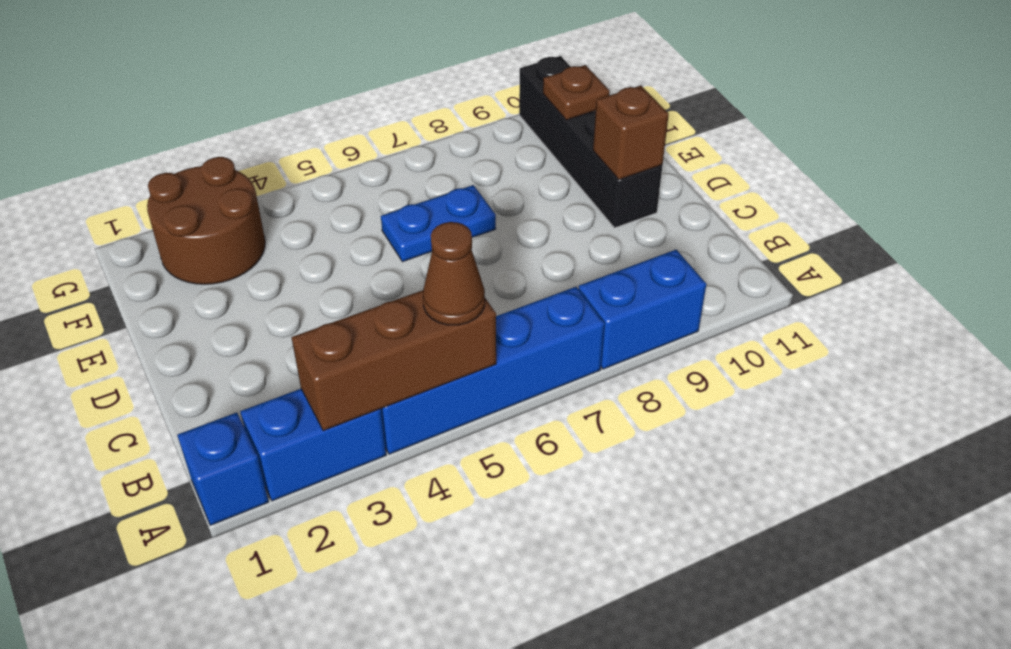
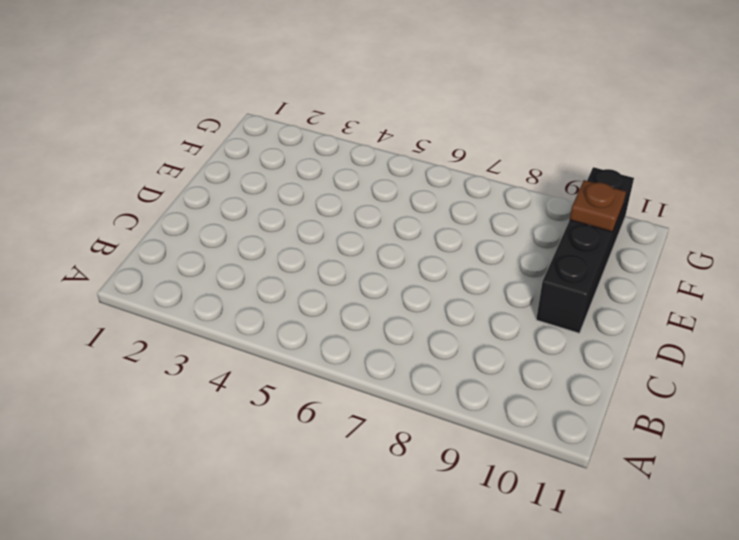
none -> blue brick A1 level 1
none -> blue brick A2:A3 level 1

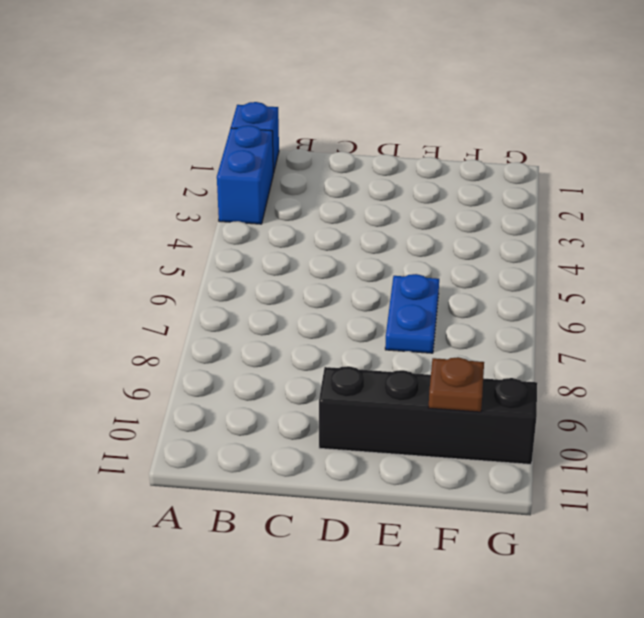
none -> blue brick A4:A7 level 1
none -> blue brick A8:A9 level 1

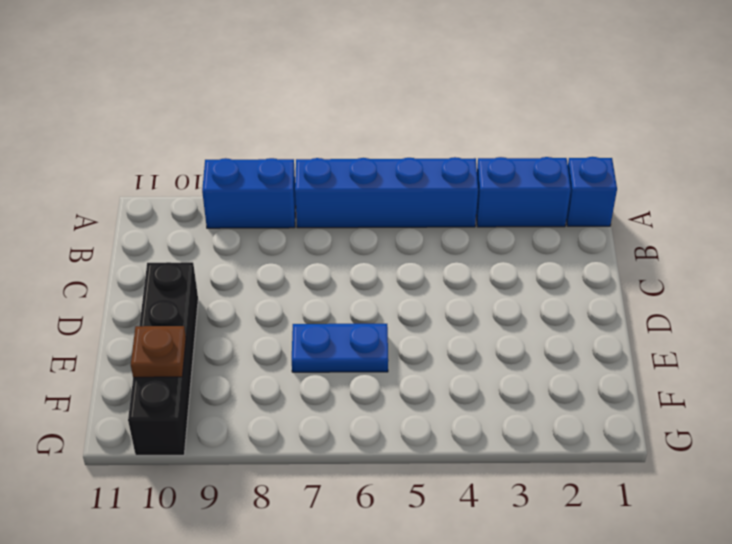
none -> brown round brick F2:G3 level 1
none -> brown brick A3:A5 level 2

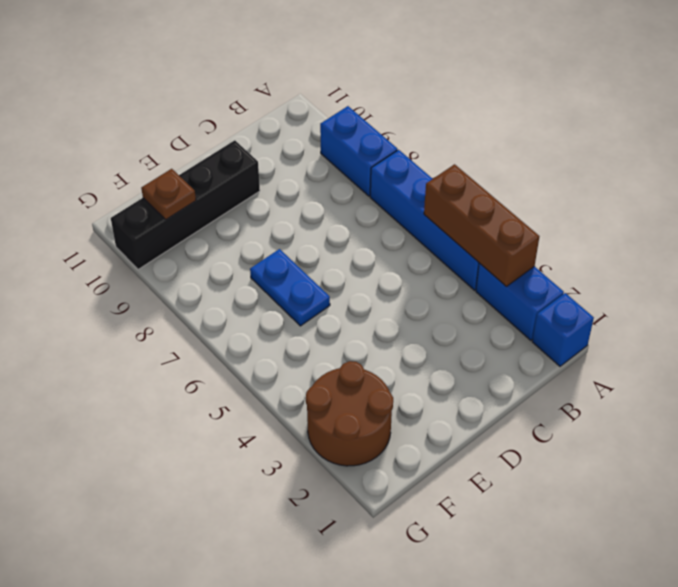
none -> brown brick D10 level 2
none -> brown cone A5 level 3

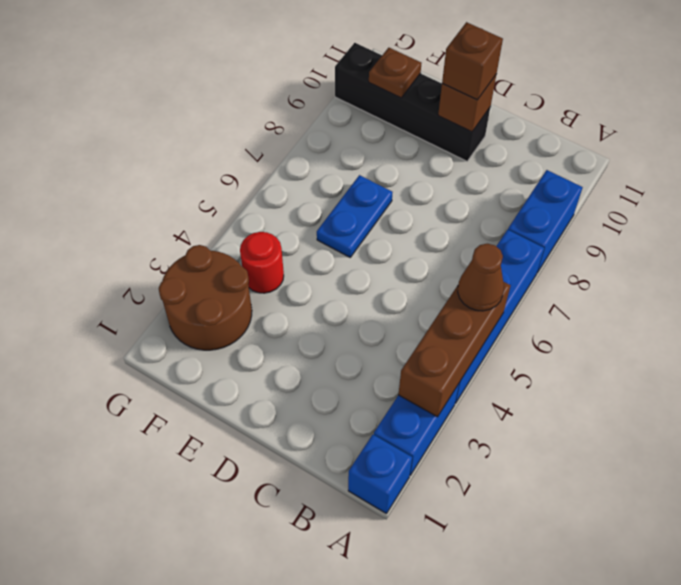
brown brick D10 level 3 -> none
red round brick F4 level 1 -> none

